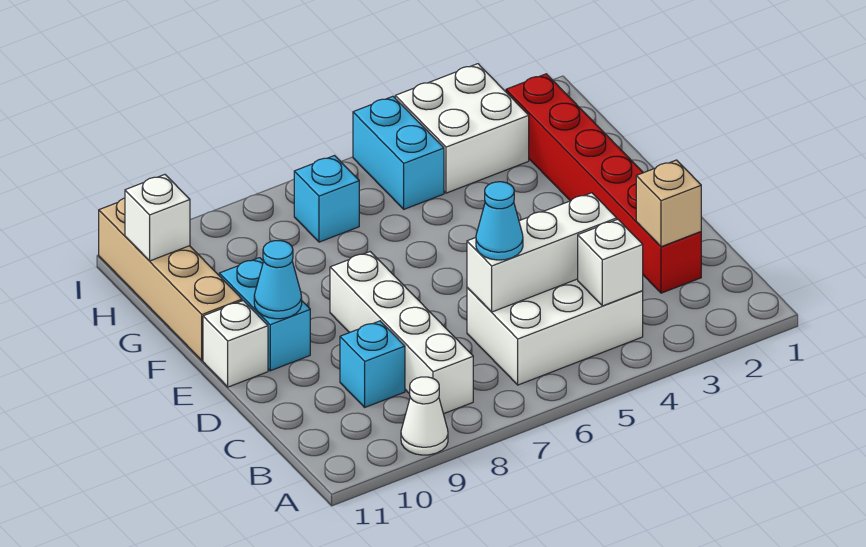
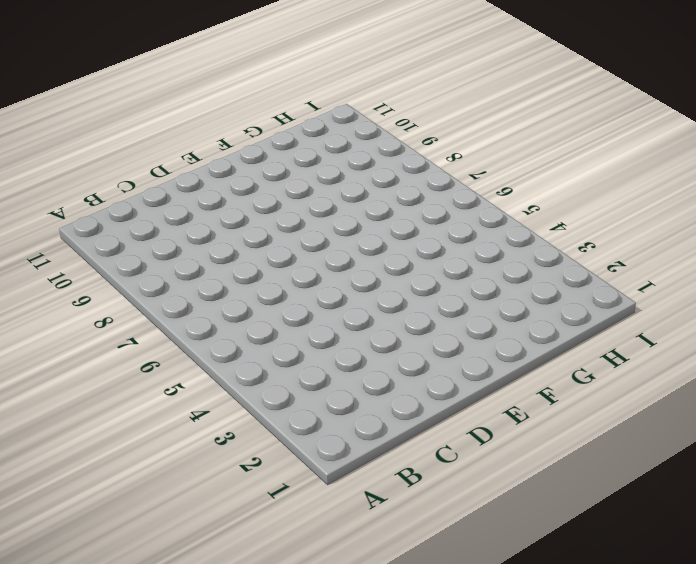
none -> white cone A9 level 1
none -> white brick B4:C6 level 1
none -> white brick B8:E8 level 1

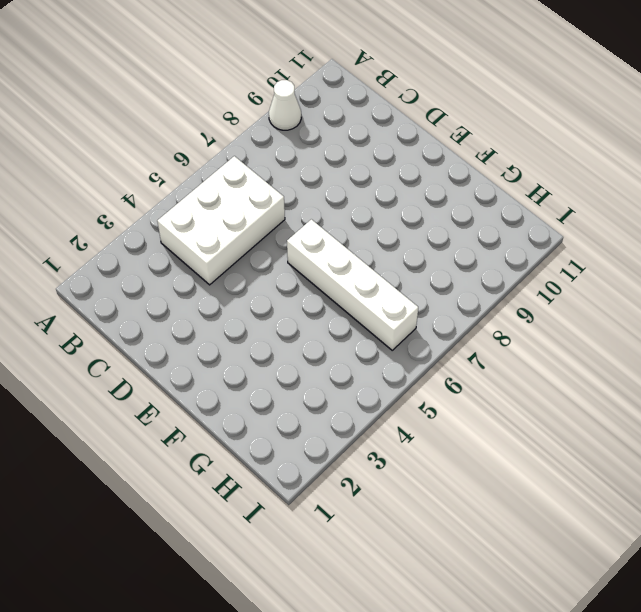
white brick E6:H6 level 1 -> white brick B8:E8 level 1
none -> red brick C2:H2 level 1
none -> cyan brick C9 level 1
none -> cyan brick E10:F10 level 1

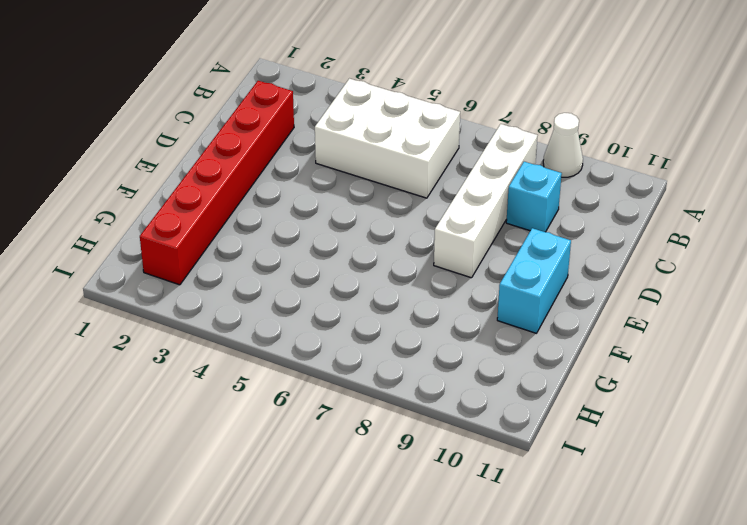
none -> white brick E11 level 1
none -> tan brick F11:I11 level 1
none -> white brick H3:I4 level 1

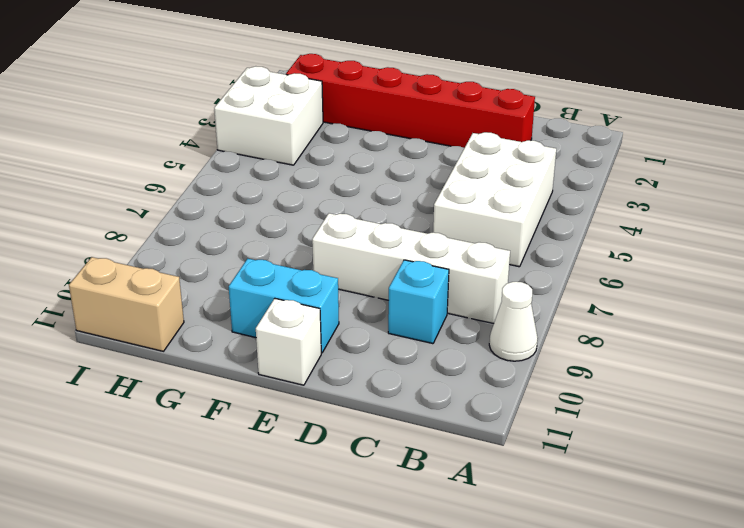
tan brick H11:I11 level 1 -> tan brick F11:I11 level 1
none -> cyan brick H5:I5 level 1
none -> cyan brick H7 level 1
none -> white brick B4 level 2

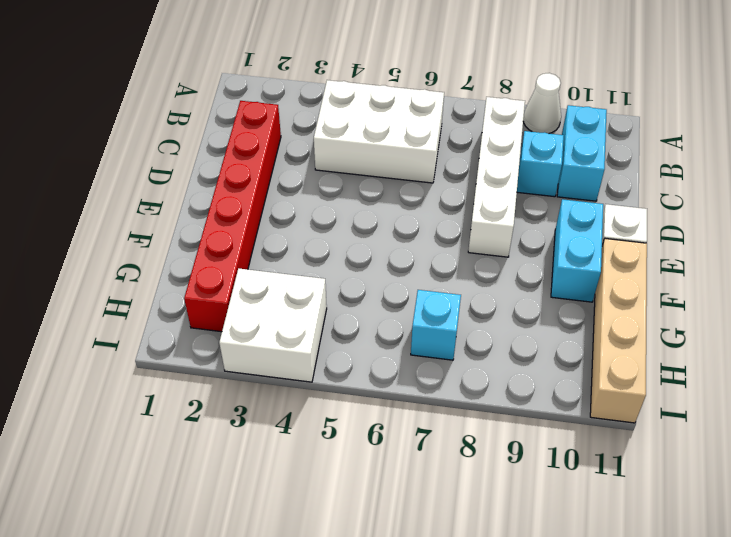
cyan brick B10:C10 level 1 -> cyan brick H5:I5 level 1
none -> white brick B4 level 2
none -> tan brick C2 level 2
none -> white brick C4:C6 level 2

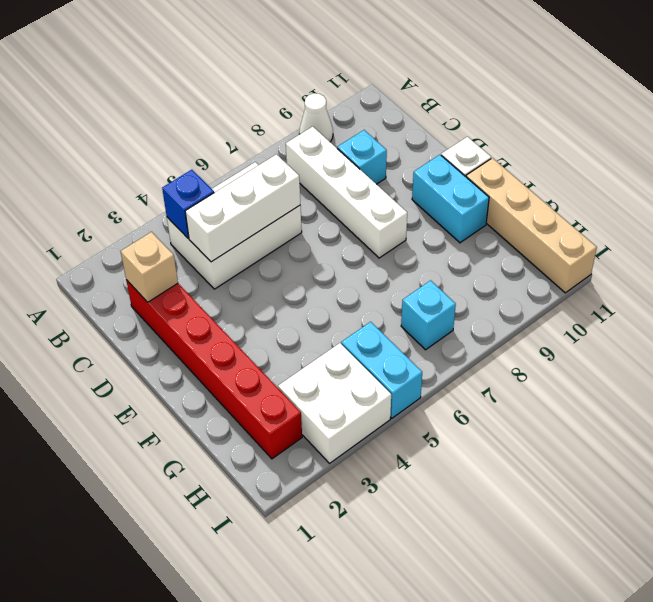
blue brick B4 level 2 -> white brick B4 level 2
none -> cyan cone E10 level 2
none -> white brick H11 level 2
none -> cyan cone C6 level 3

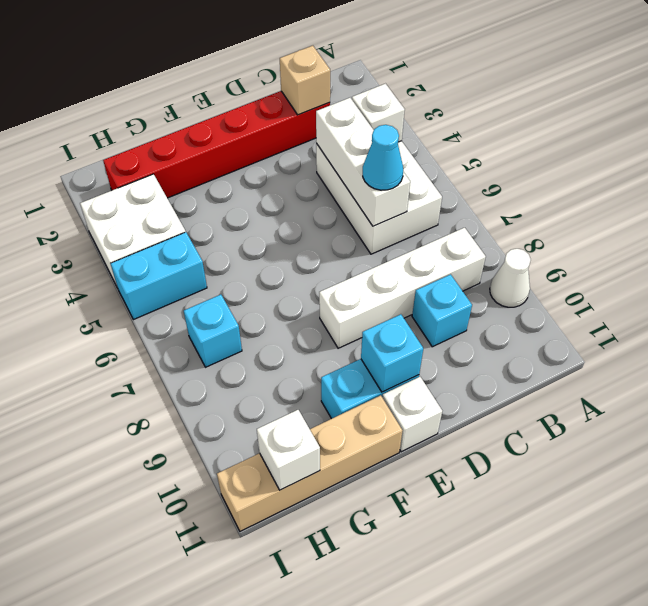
cyan brick E10 level 2 -> cyan cone E10 level 2

